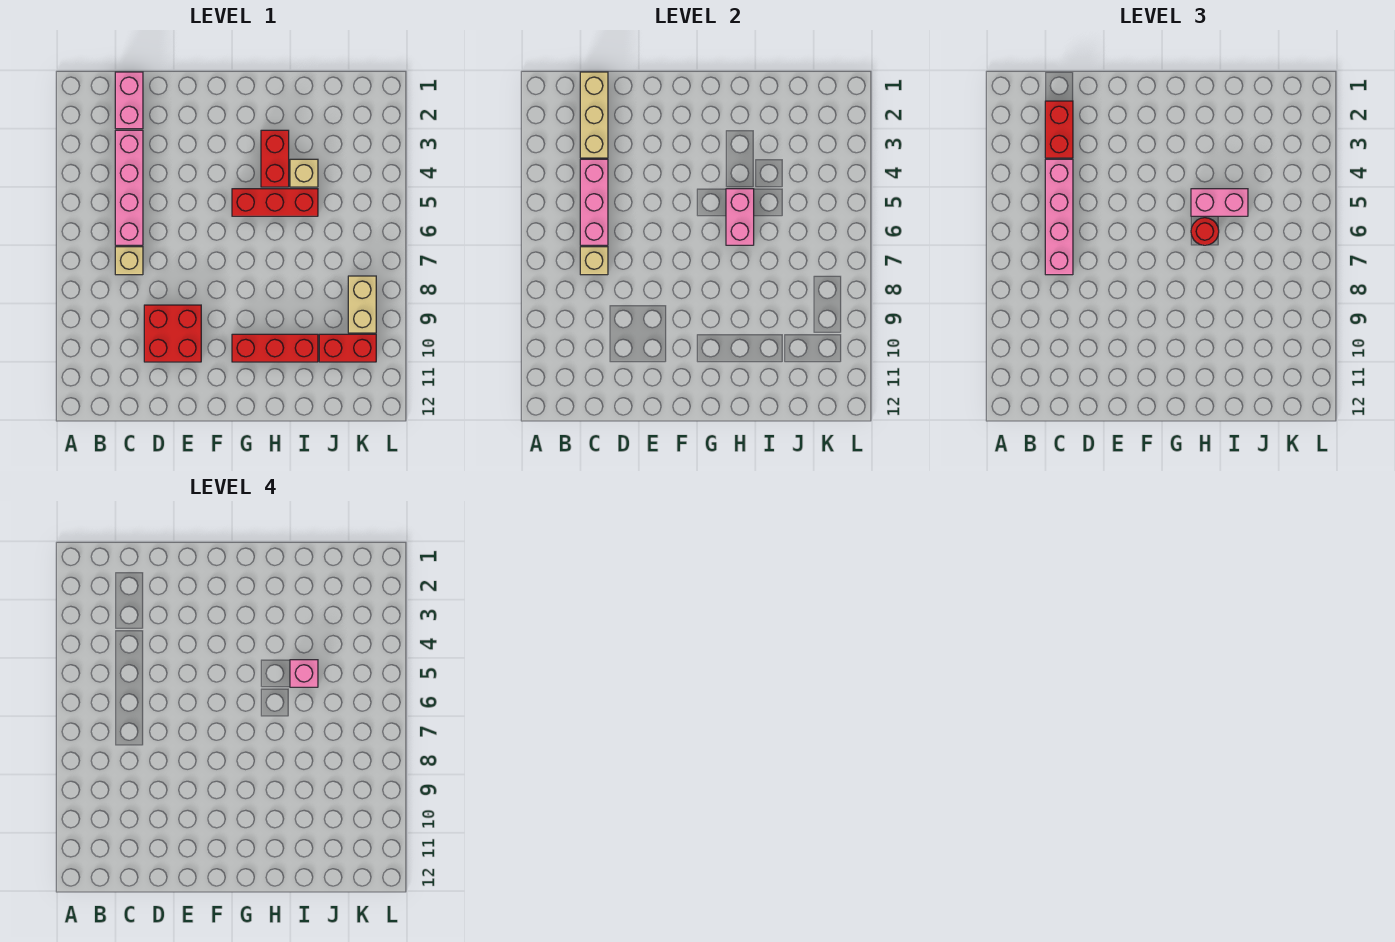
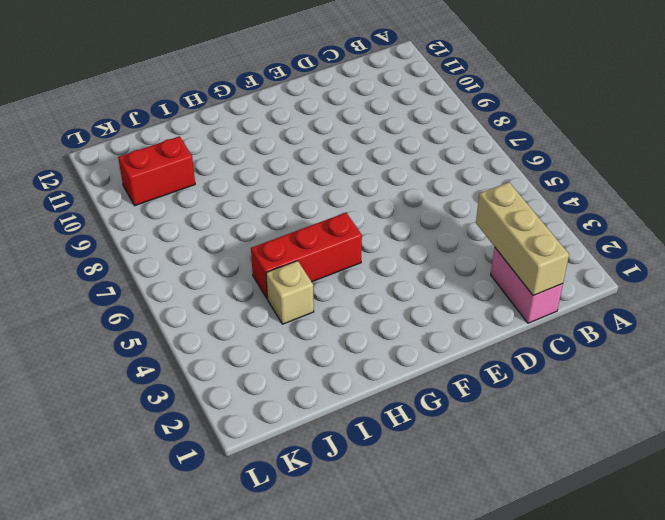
none -> pink brick C3:C6 level 1
none -> tan brick C7 level 1
none -> red brick D9:E10 level 1

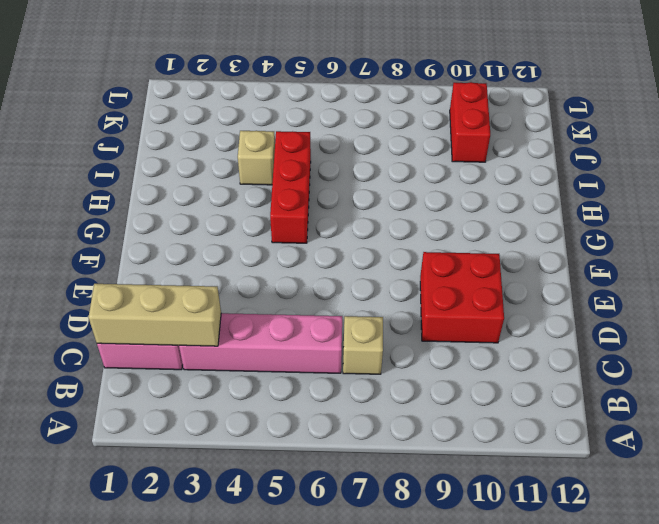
none -> red brick G10:I10 level 1
none -> red brick H3:H4 level 1
none -> tan brick K8:K9 level 1

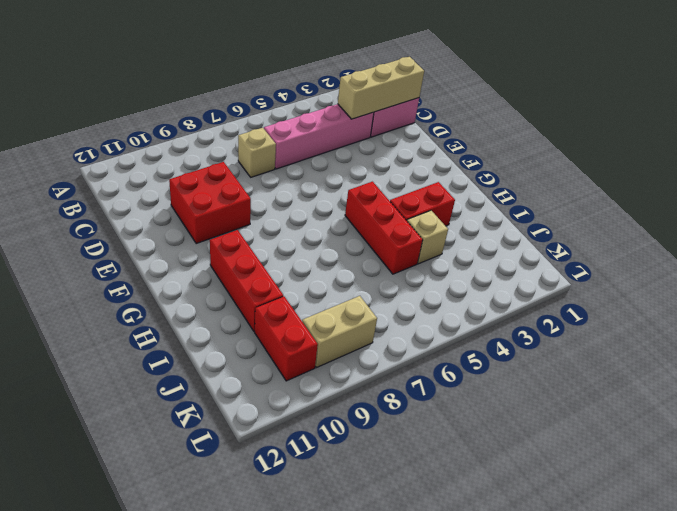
none -> pink brick C4:C6 level 2
none -> tan brick C7 level 2
none -> pink brick H5:H6 level 2

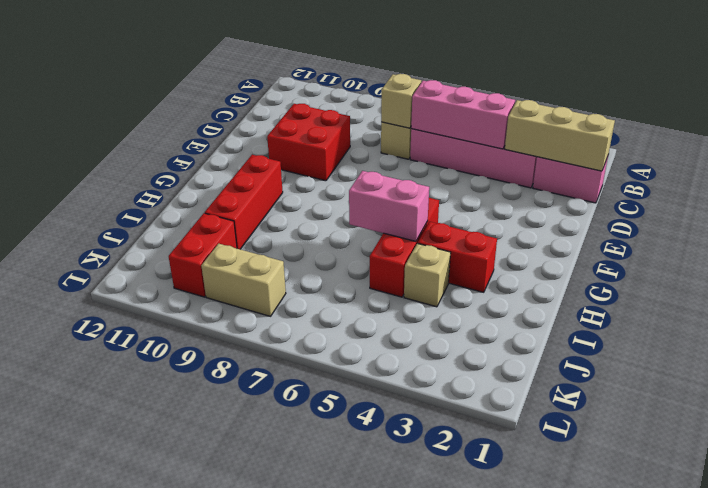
none -> red brick C2:C3 level 3
none -> pink brick C4:C7 level 3
none -> pink brick H5:I5 level 3

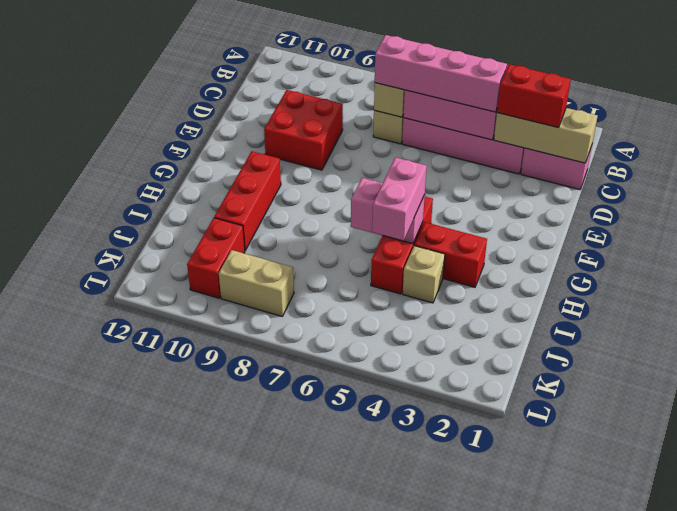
none -> red round brick H6 level 3
none -> pink brick I5 level 4

